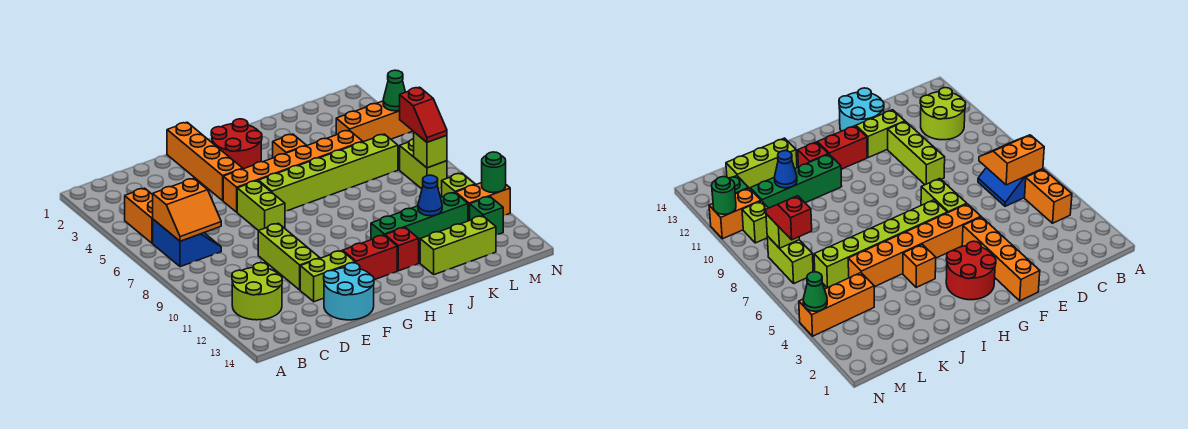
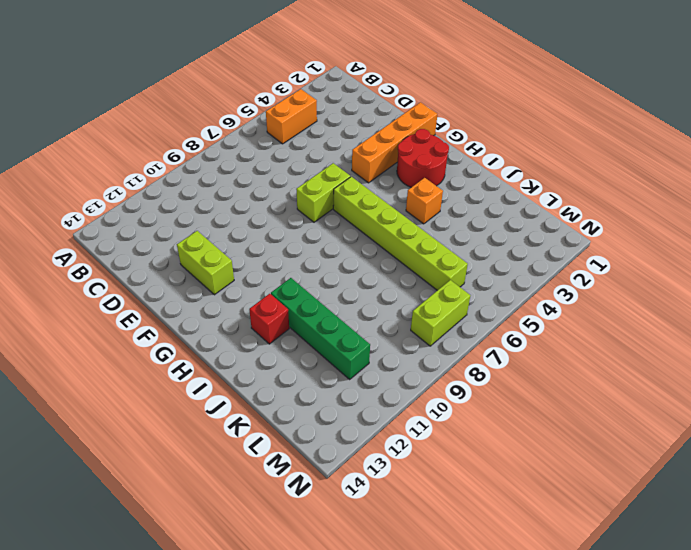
none -> blue slope B6:C7 level 1 top B
none -> lime round brick B11:C12 level 1
none -> lime brick E9:E11 level 1

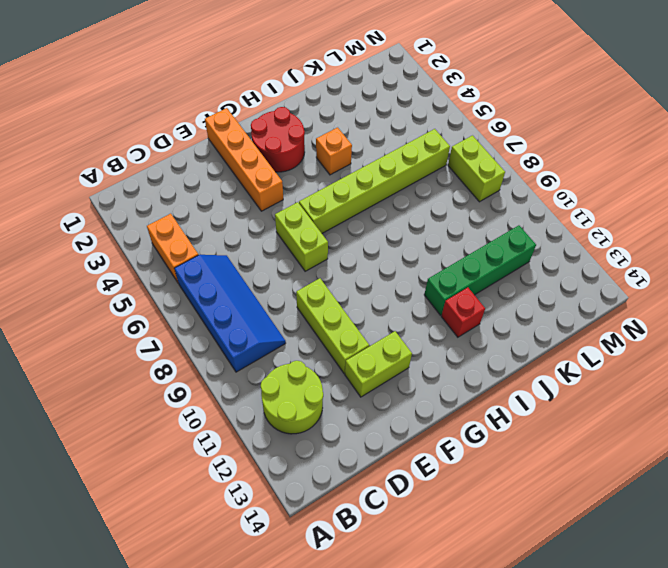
blue slope B6:C9 level 1 top B -> blue slope B6:C7 level 1 top B
none -> cyan round brick E13:F14 level 1
none -> orange brick F5:K5 level 1
none -> red brick G12:H12 level 1

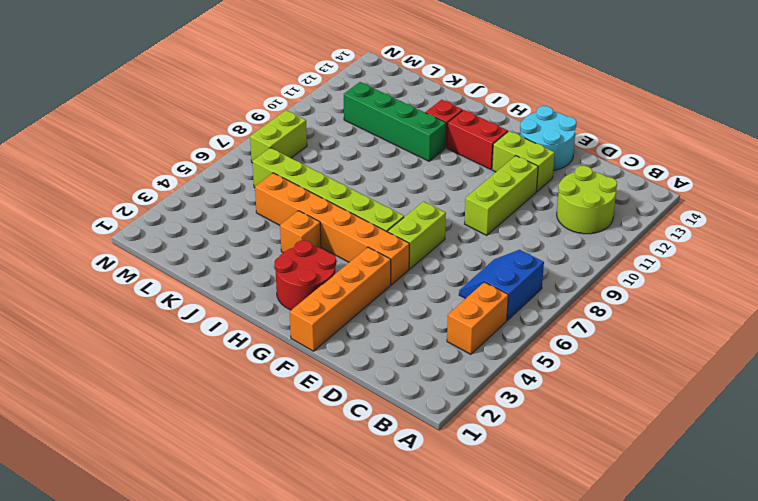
none -> lime brick J13:L13 level 1
none -> orange brick L4:N4 level 1
none -> lime brick M10 level 1

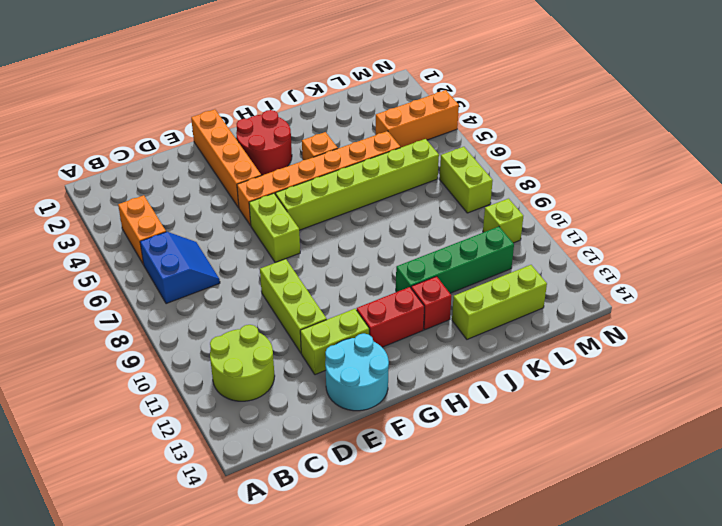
none -> orange brick M11:N11 level 1
none -> green brick M12 level 1
none -> orange slope B6:C7 level 2 top 6

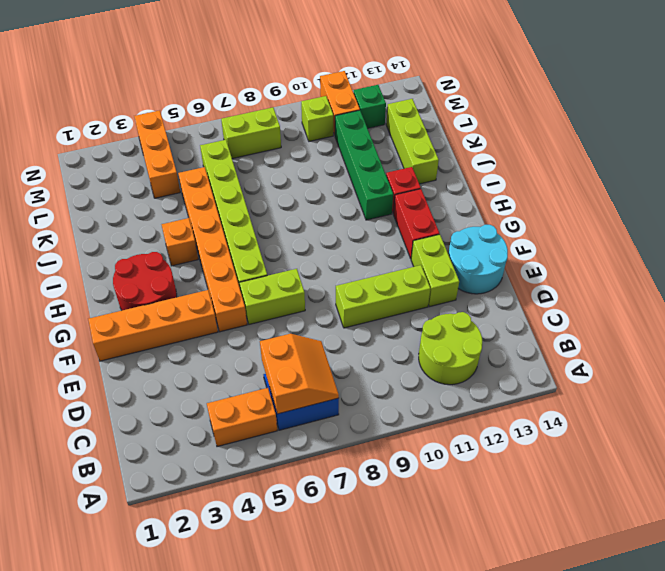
none -> blue cone K11 level 2
none -> lime brick M8 level 2
none -> green cone N4 level 2

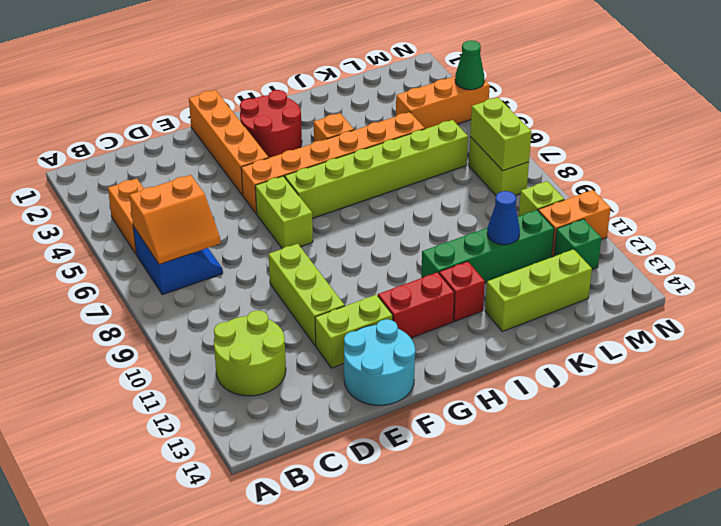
lime brick M7:M8 level 2 -> lime brick M8 level 2
none -> green round brick N11 level 2
none -> red slope M7:M8 level 3 top 7

